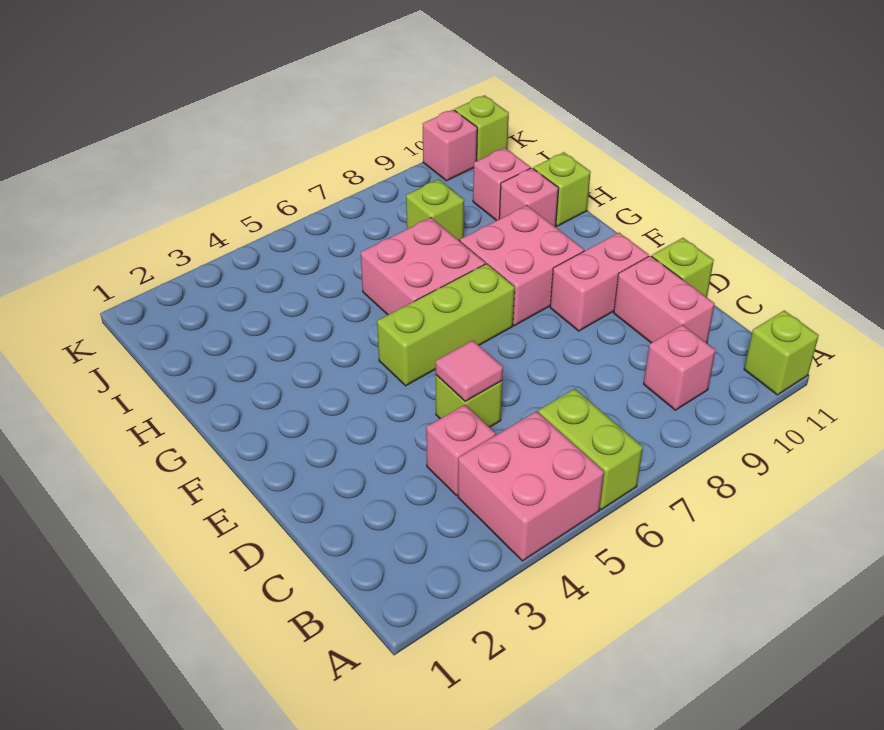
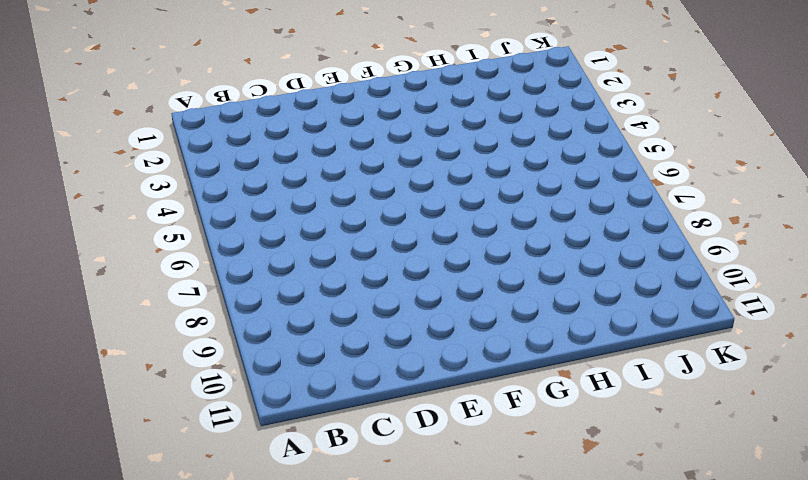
none -> pink brick A4:B5 level 1
none -> lime brick A6:B6 level 1
none -> lime brick A11 level 1

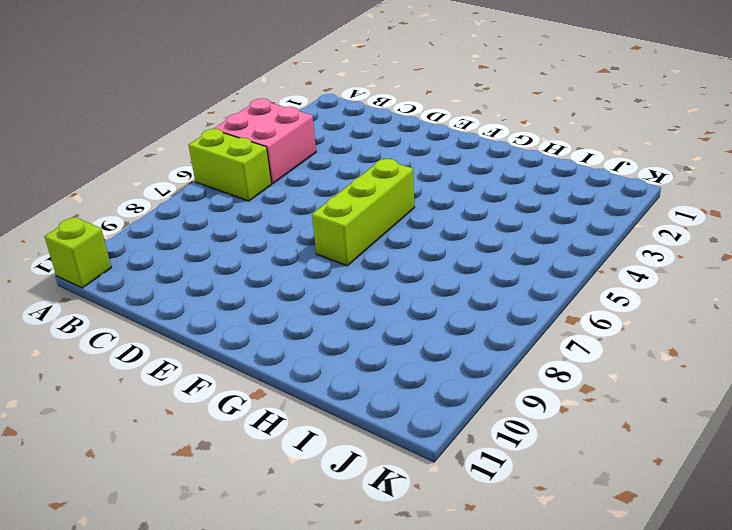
none -> pink brick B9 level 1
none -> pink brick C4 level 1
none -> pink brick C10:D10 level 1

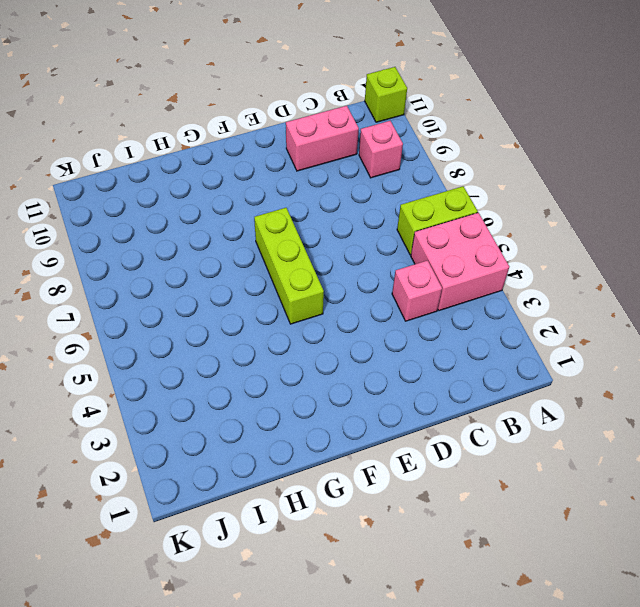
none -> lime brick D5 level 1
none -> lime brick D11 level 1
none -> pink brick E9:E10 level 1

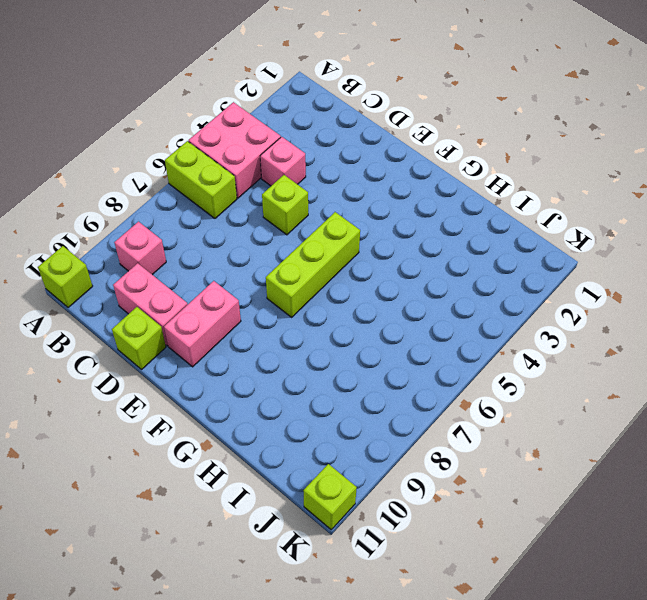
none -> pink brick F8:G9 level 1
none -> pink brick G6:H7 level 1
none -> pink brick H10 level 1

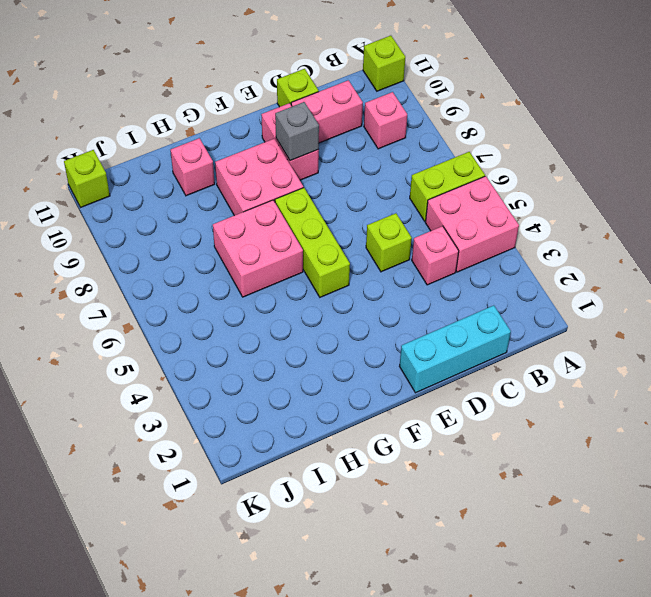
cyan brick C1:E1 level 1 -> none
grey brick E9 level 2 -> none
none -> lime brick H11 level 1
none -> lime brick I8 level 1
none -> pink brick I10 level 1

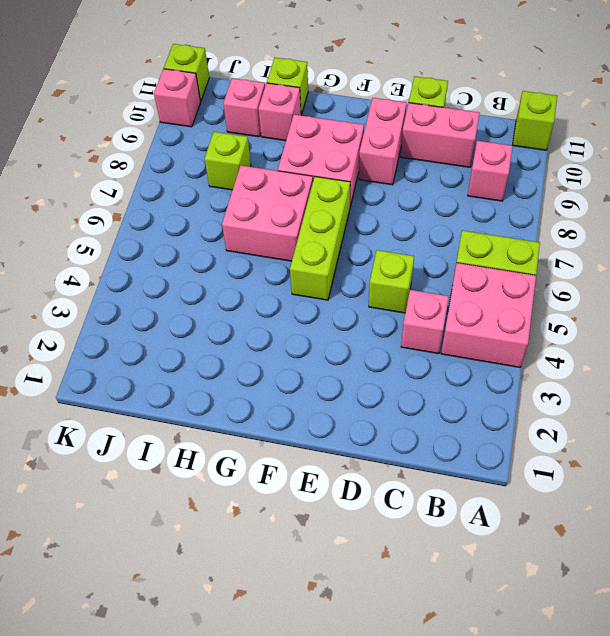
none -> pink tile D5 level 2

